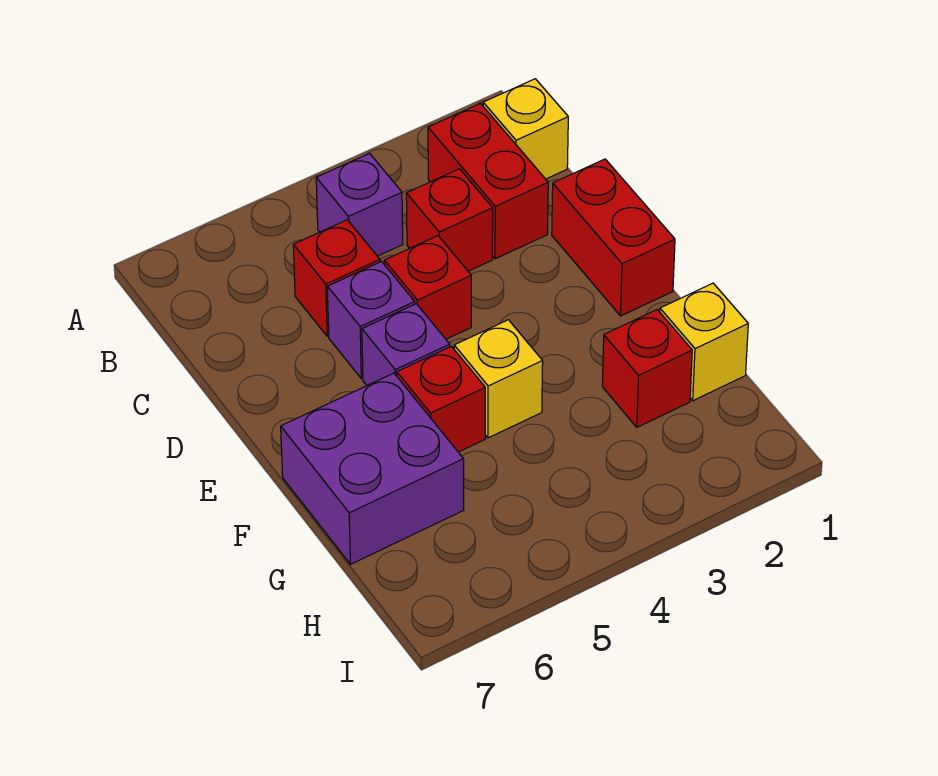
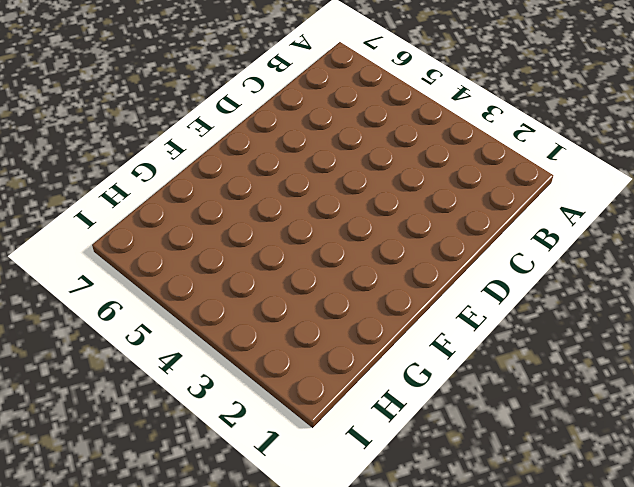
none -> yellow brick B1 level 1
none -> red brick B2:C2 level 1
none -> purple brick B4 level 1

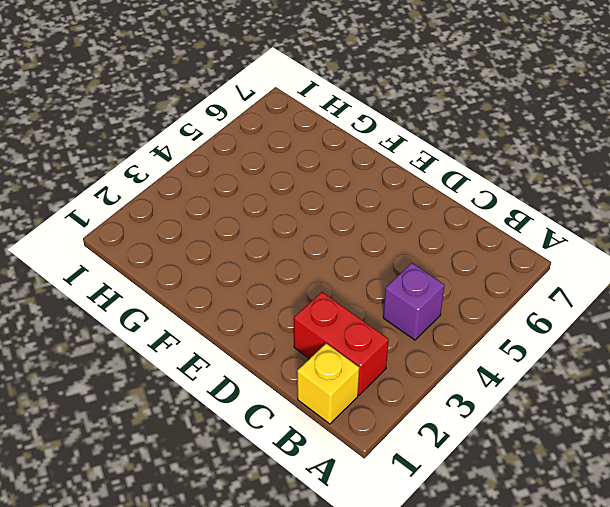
none -> red brick C3 level 1
none -> red brick C5 level 1
none -> red brick D1:E1 level 1

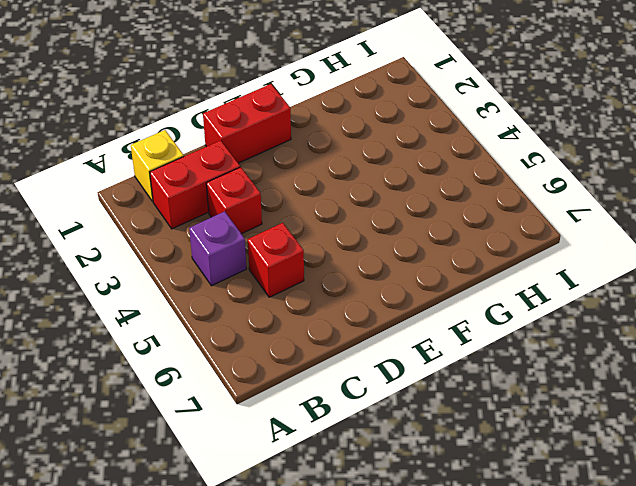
none -> red brick D4 level 1
none -> purple brick D5 level 1
none -> purple brick E5 level 1

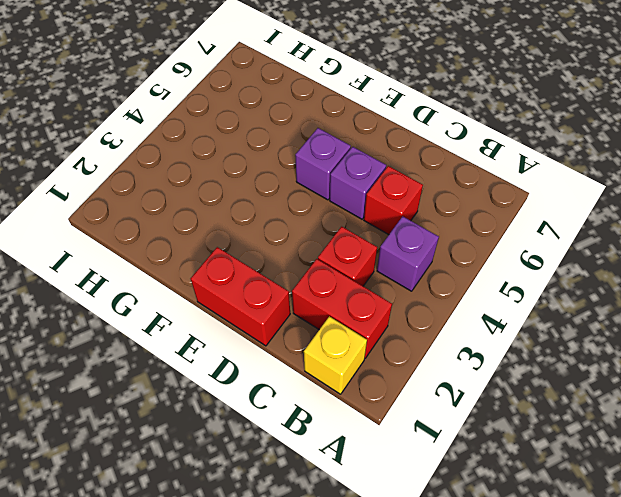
none -> red brick D4 level 1
none -> yellow brick F4 level 1
none -> red brick F5 level 1

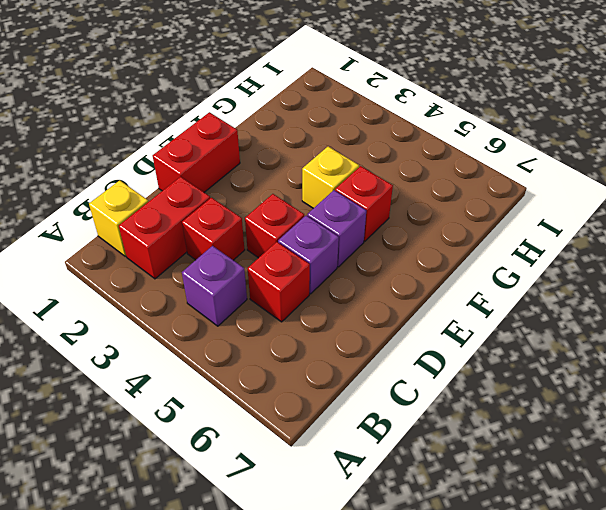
none -> purple brick F6:G7 level 1
none -> yellow brick G1 level 1
none -> red brick G2 level 1

